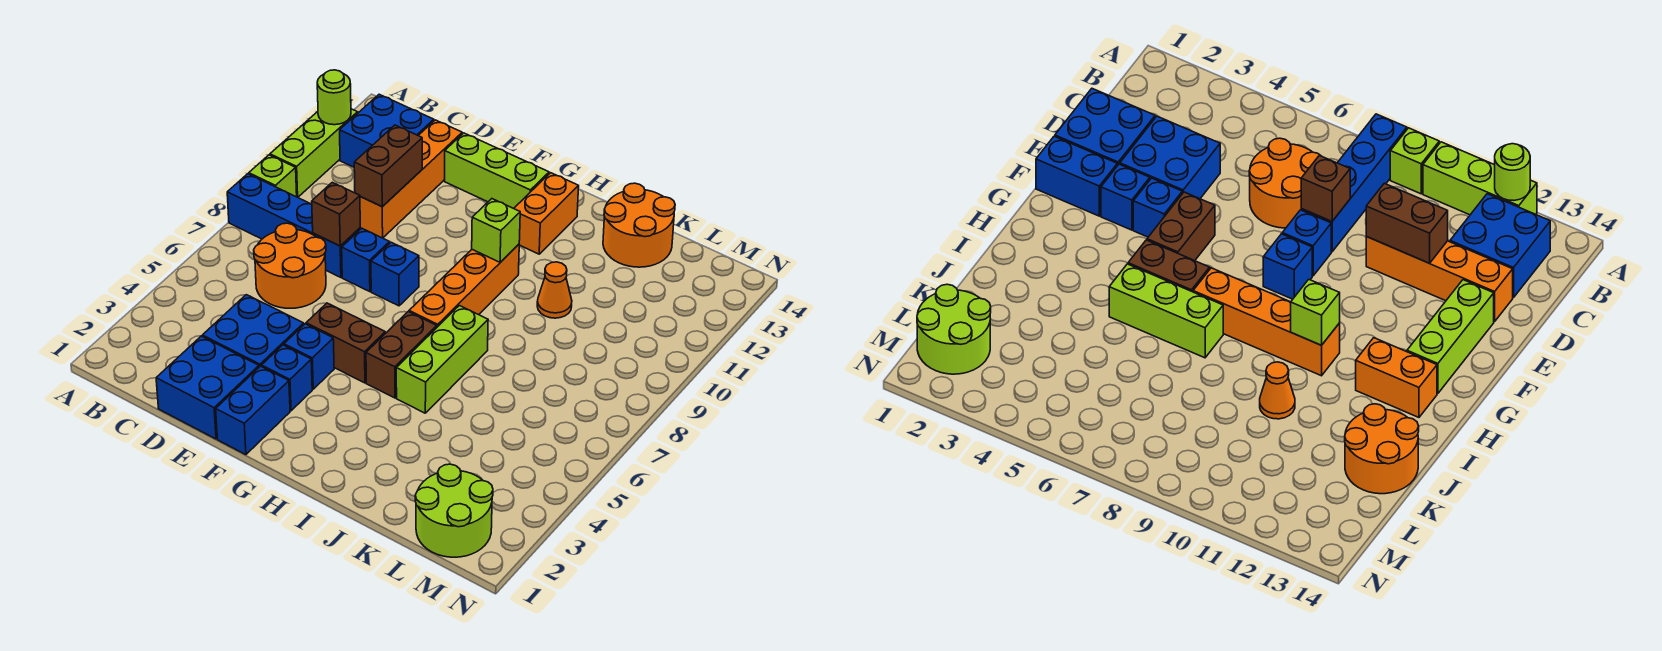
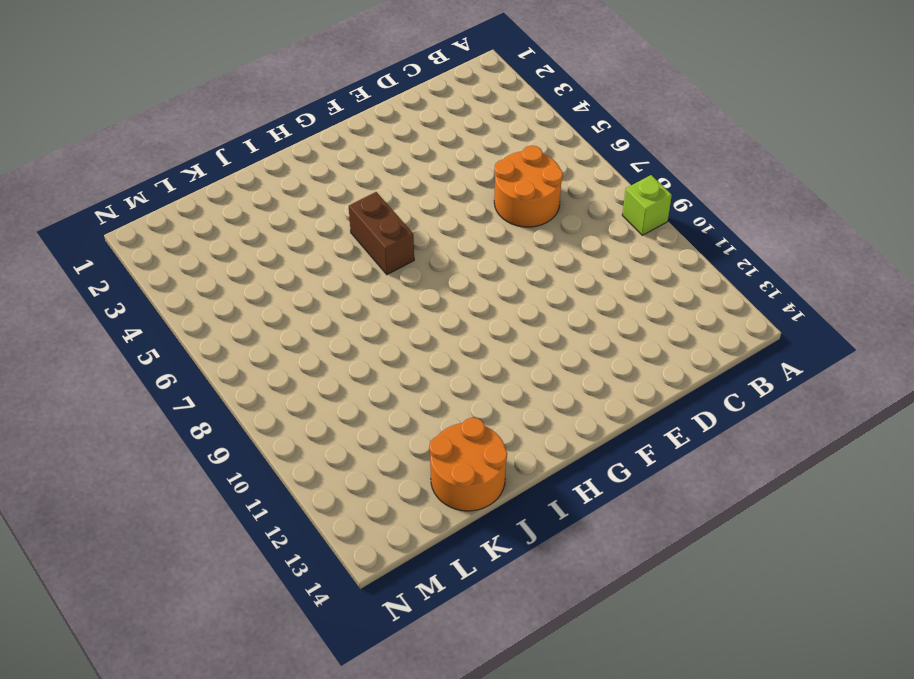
none -> blue brick A8:D8 level 1
none -> lime brick A10:A12 level 1
none -> blue brick B12:C13 level 1

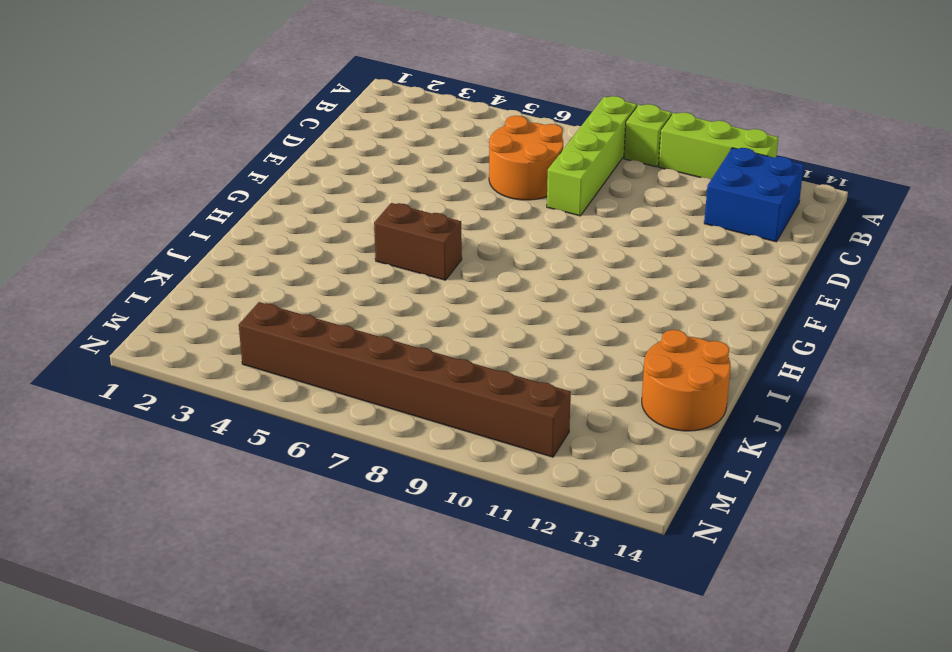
lime brick A8:D8 level 1 -> blue brick A8:D8 level 1
brown brick M4:M11 level 1 -> none
none -> blue brick D1:E2 level 1
none -> blue brick D3:E4 level 1
none -> orange brick D10:D13 level 1

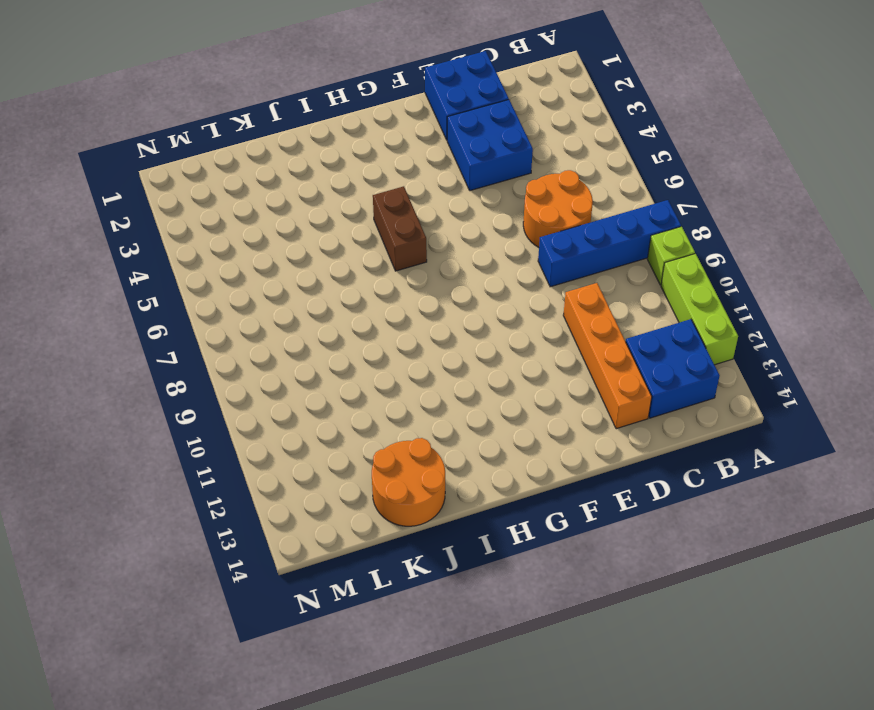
none -> blue brick E8 level 1
none -> lime brick E13:G13 level 1
none -> blue brick F1:F2 level 1

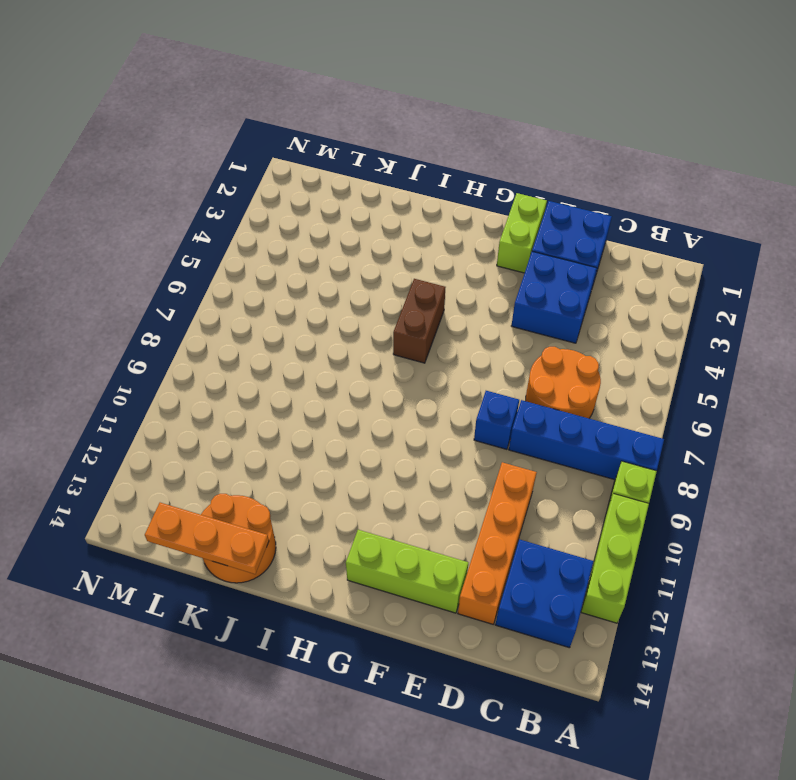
lime brick F1:F2 level 1 -> blue brick F1:F2 level 1
orange plate J14:L14 level 2 -> none
none -> blue brick F3 level 1
none -> blue brick F4 level 1
none -> brown brick F5:G5 level 1

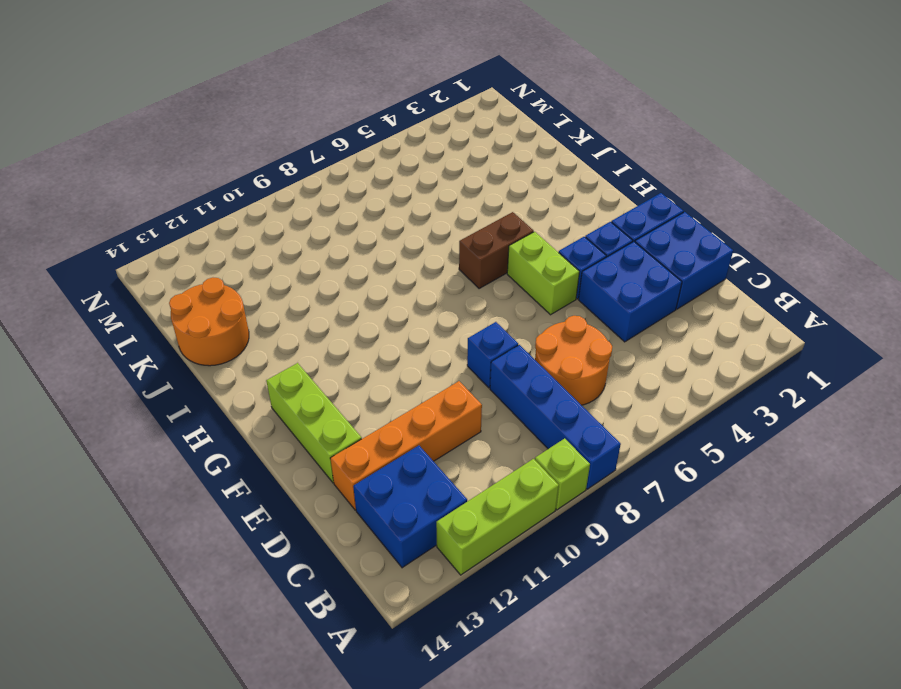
lime brick F5:G5 level 1 -> brown brick F5:G5 level 1
none -> blue brick F8 level 1
none -> orange brick H7:H10 level 1
none -> orange brick H12:H13 level 1

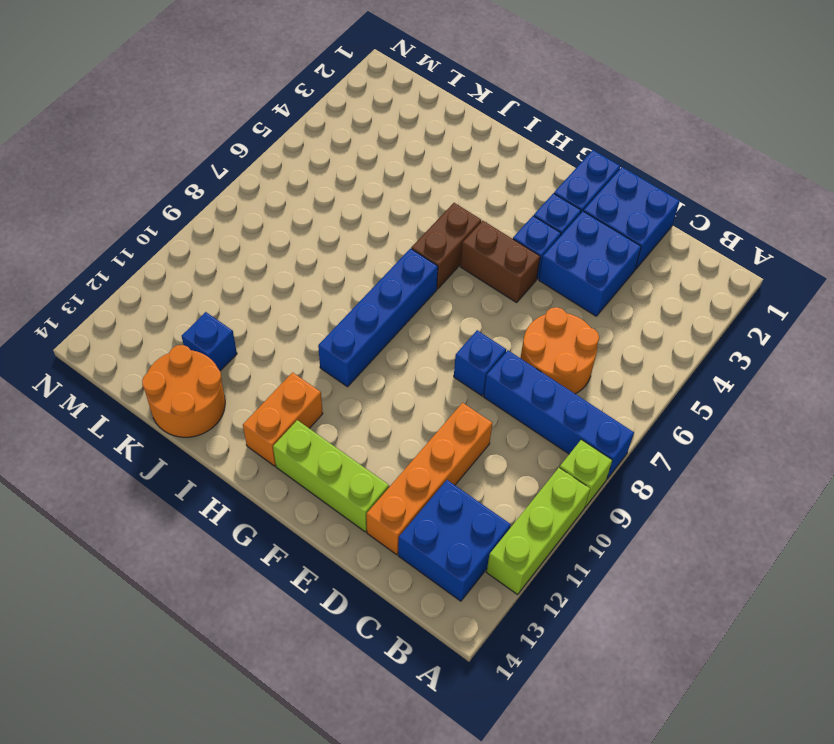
blue brick H7:H10 level 1 -> orange brick H7:H10 level 1
blue brick K12 level 1 -> blue brick F8 level 1
none -> lime brick I5:I7 level 1
none -> orange cone J10 level 1
none -> lime round brick L1:M2 level 1

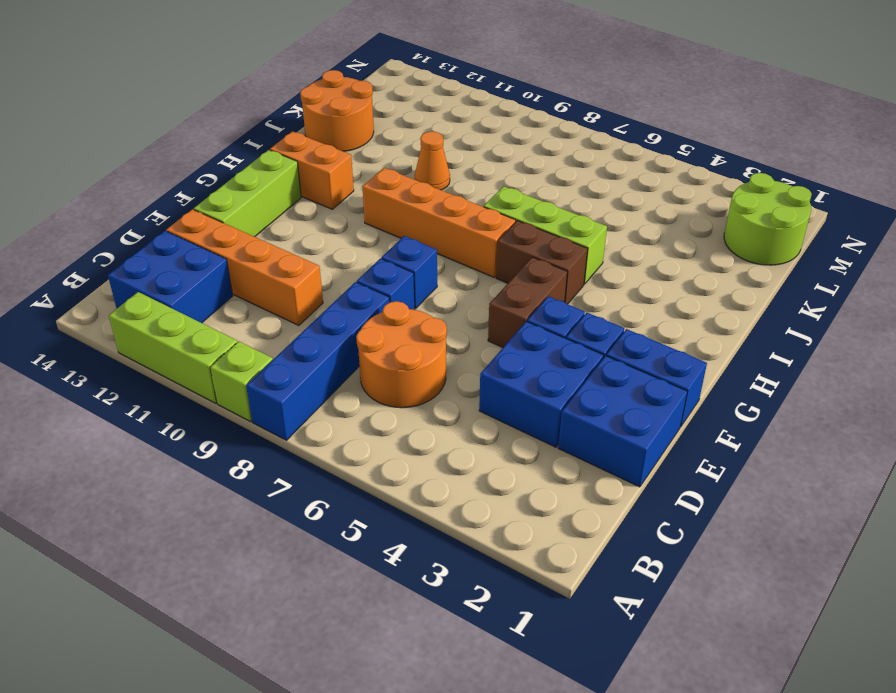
none -> lime round brick A12 level 2
none -> brown brick D8 level 2
none -> brown brick D10:D11 level 2

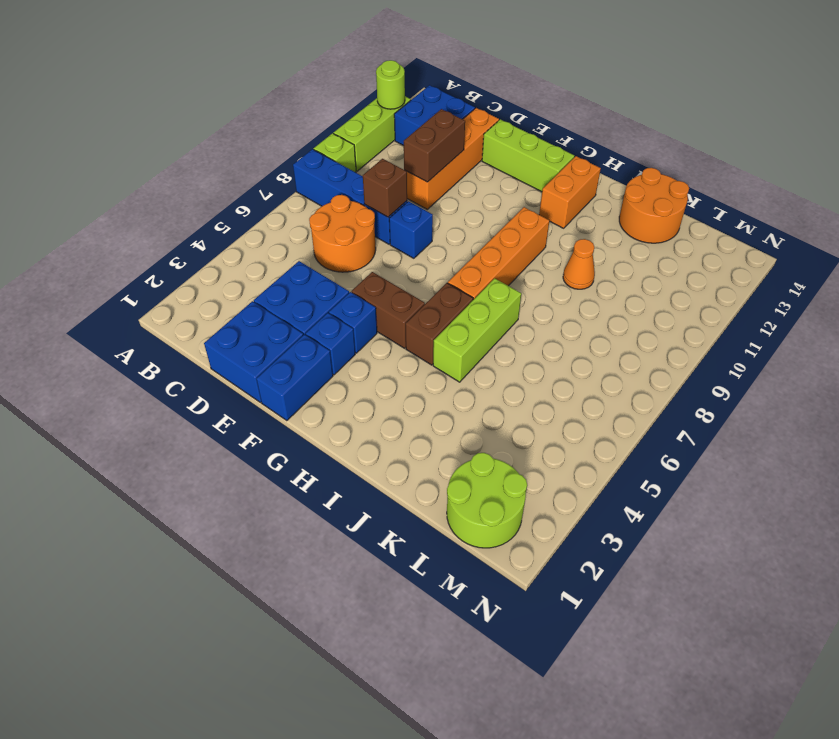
none -> blue brick F8 level 1
none -> lime brick H10 level 2

